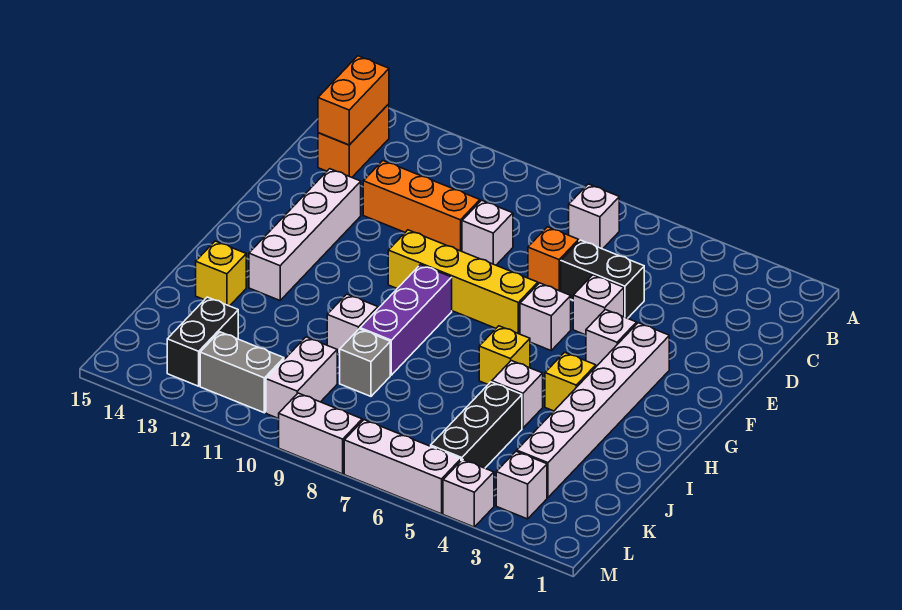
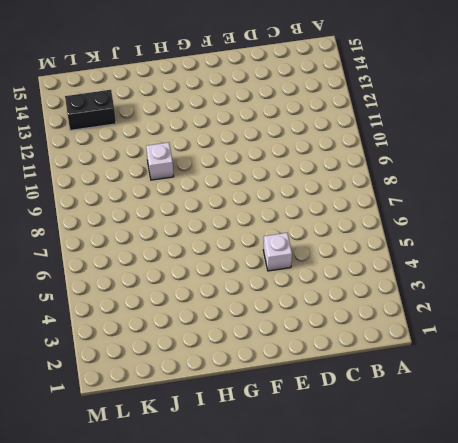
none -> white brick B7 level 1
none -> orange brick B14:C14 level 1
none -> black brick D5:D6 level 1

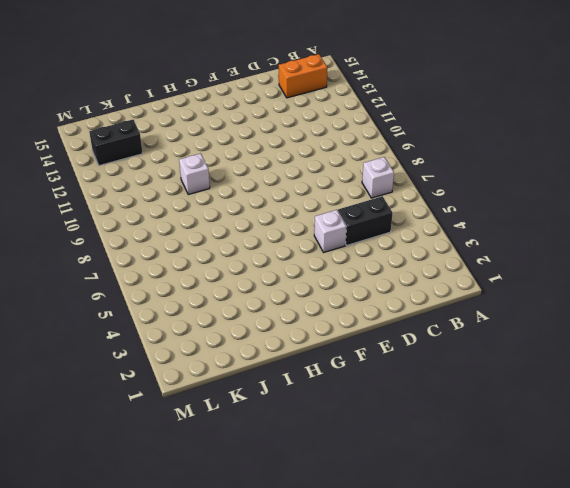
black brick C5:D5 level 1 -> black brick D5:D6 level 1
none -> orange brick D7 level 1
none -> white brick D9 level 1
none -> orange brick D10:D12 level 1

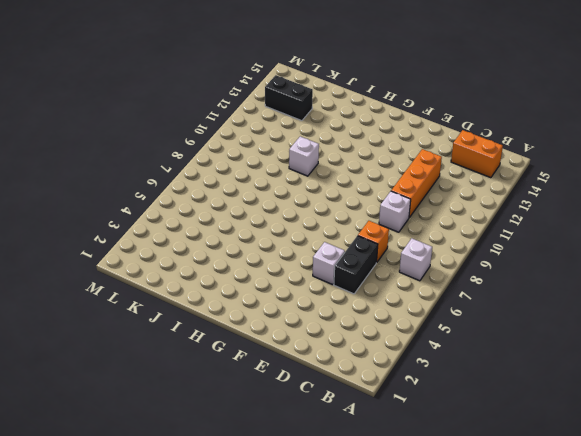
none -> white brick E13:H13 level 1
none -> white brick F3:K3 level 1
none -> white brick F4 level 1

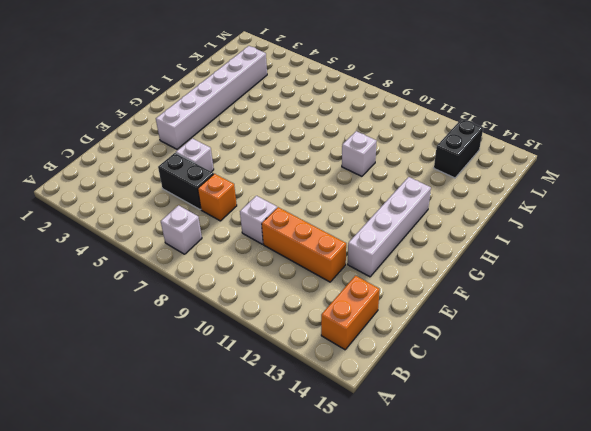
none -> white brick F4 level 1
none -> white brick F6 level 1
none -> yellow brick F7:F10 level 1

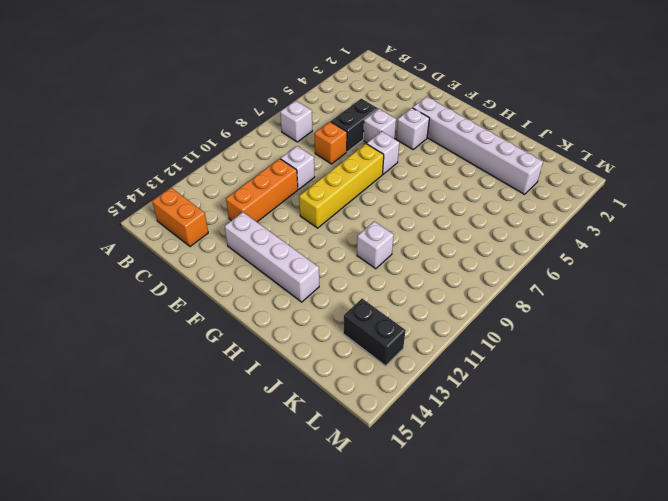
none -> purple brick G9:I9 level 1
none -> yellow brick H4 level 1
none -> yellow brick H6 level 1

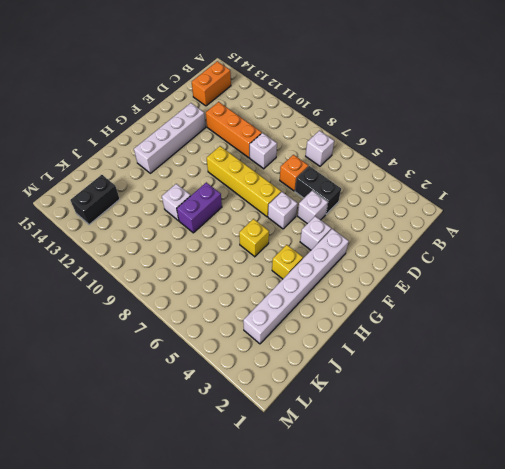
purple brick H9:I9 level 1 -> purple brick G9:I9 level 1
none -> white brick I5 level 1
none -> yellow brick I14 level 1
none -> black brick J5:L5 level 1

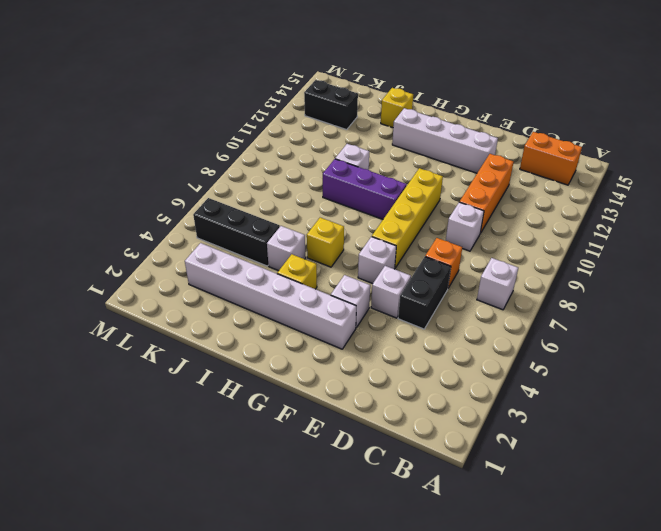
none -> grey brick J9 level 1
none -> white brick K10:L10 level 1
none -> white brick L3 level 1

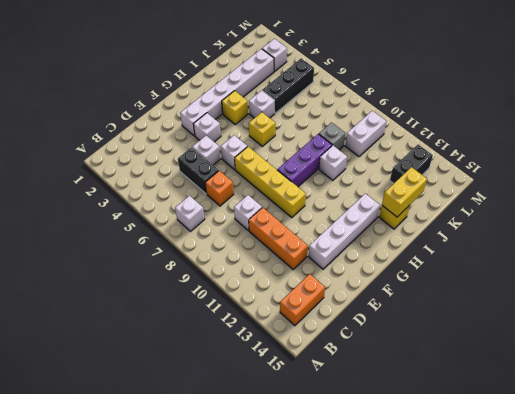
yellow brick I14:J14 level 2 -> none
none -> grey brick L11:L12 level 1
none -> white brick M4 level 1
none -> white brick M5:M7 level 1

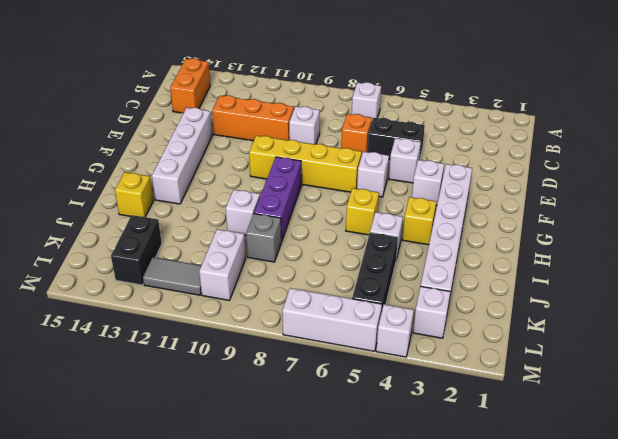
grey tile L11:L12 level 1 -> grey brick L11:L12 level 1
none -> white brick M8:M9 level 1
none -> orange brick B14:C14 level 2

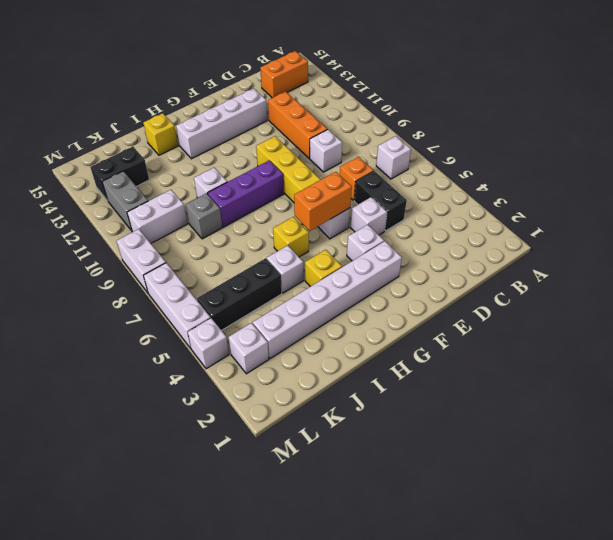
orange brick F6:G6 level 2 -> orange brick B14:C14 level 2

